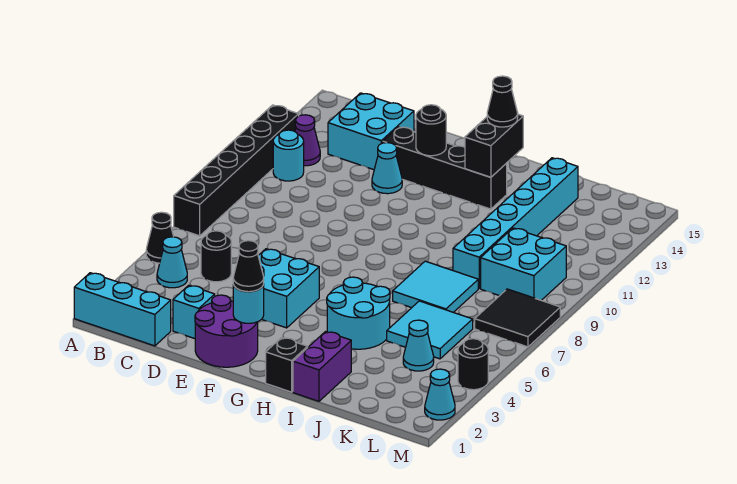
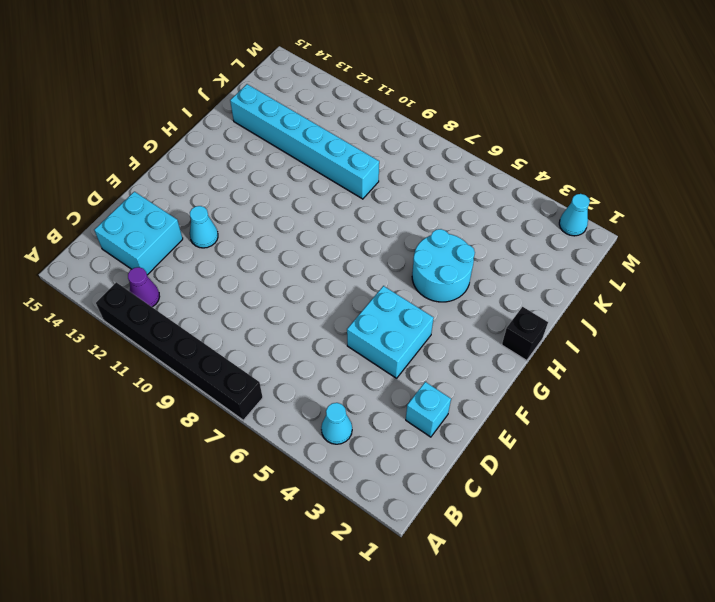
none -> cyan brick A1:C1 level 1
none -> black cone A5 level 1
none -> cyan round brick B11 level 1

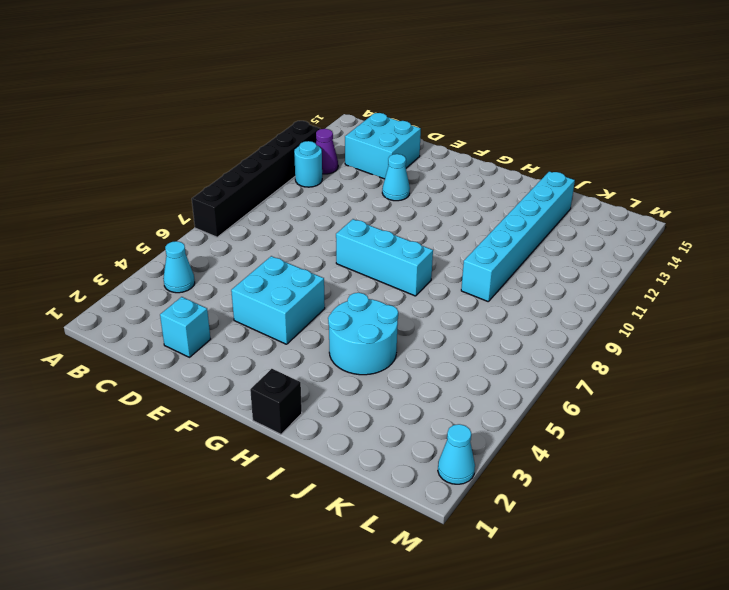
cyan brick F8:H8 level 1 -> cyan brick A1:C1 level 1
none -> black cone A5 level 1
none -> black round brick C5 level 1
none -> purple round brick E1:F2 level 1

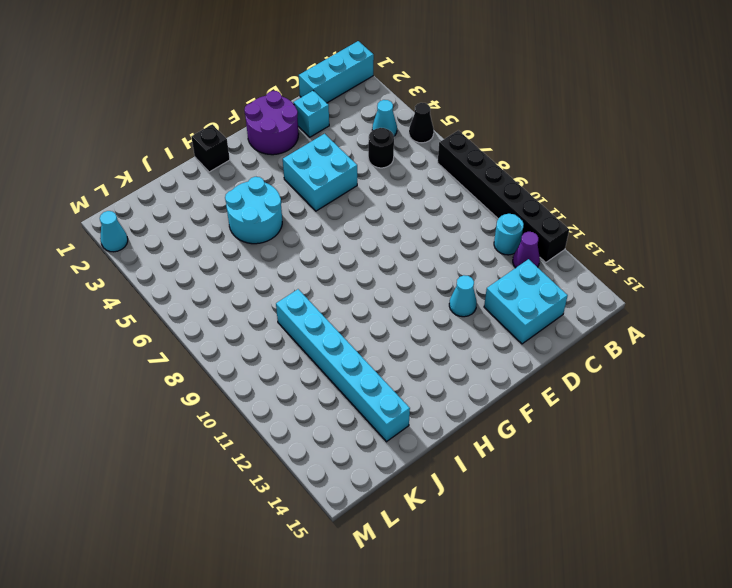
none -> black brick E13:H13 level 1
none -> purple brick I1:I2 level 1
none -> cyan tile I7:J8 level 1

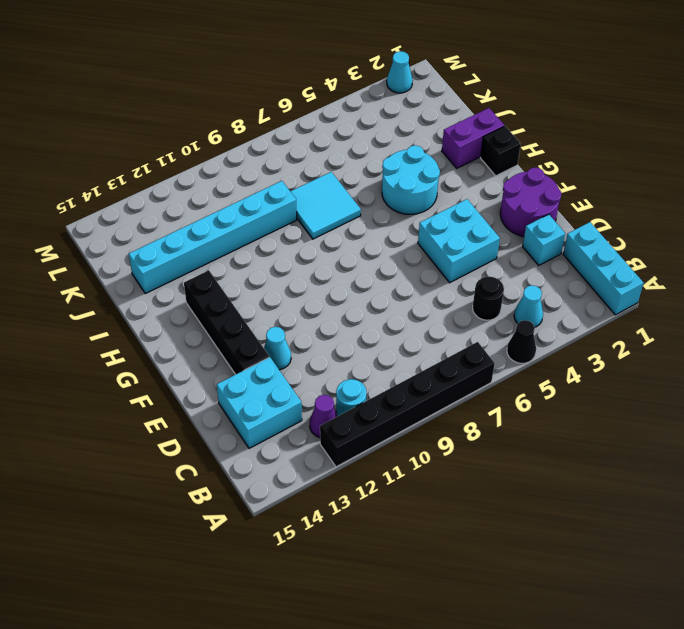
none -> cyan tile J5:K6 level 1
none -> cyan cone K4 level 1
none -> cyan brick K9:L10 level 1

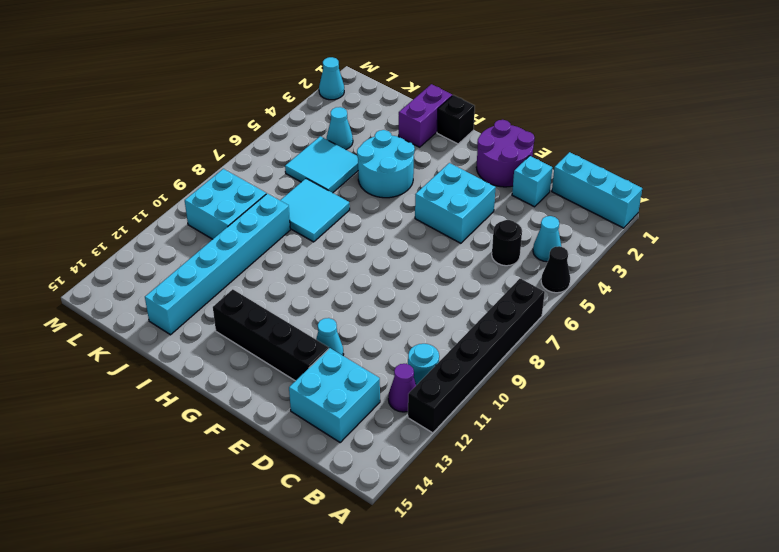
none -> black tile L7:M8 level 1
none -> black round brick M4 level 1
none -> cyan round brick F2 level 2

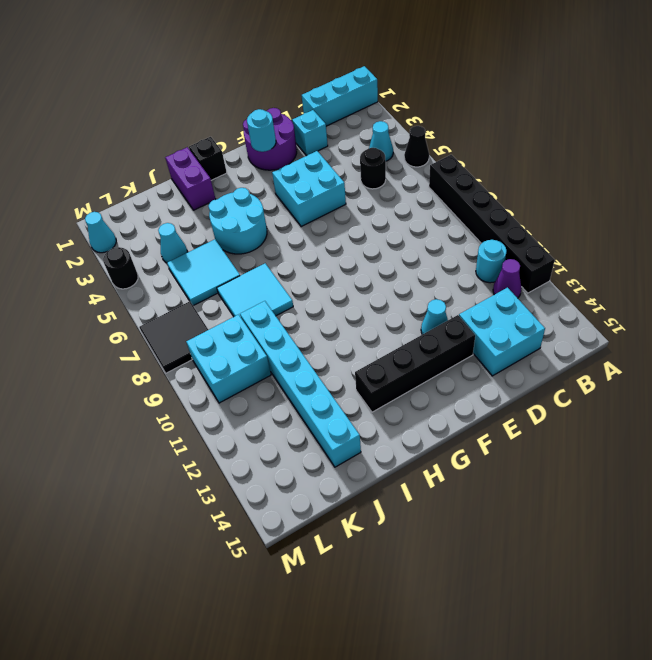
none -> black round brick F13 level 2
none -> black brick H13:H14 level 2
none -> black cone F2 level 3

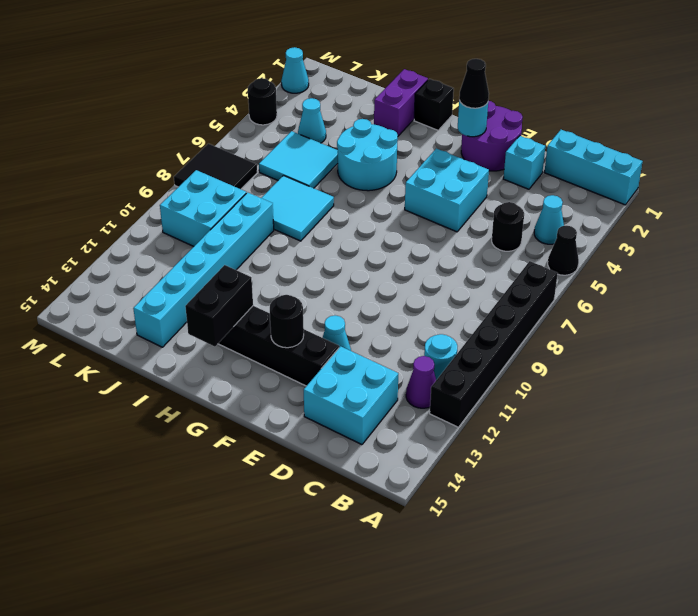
none -> black cone H14 level 3

